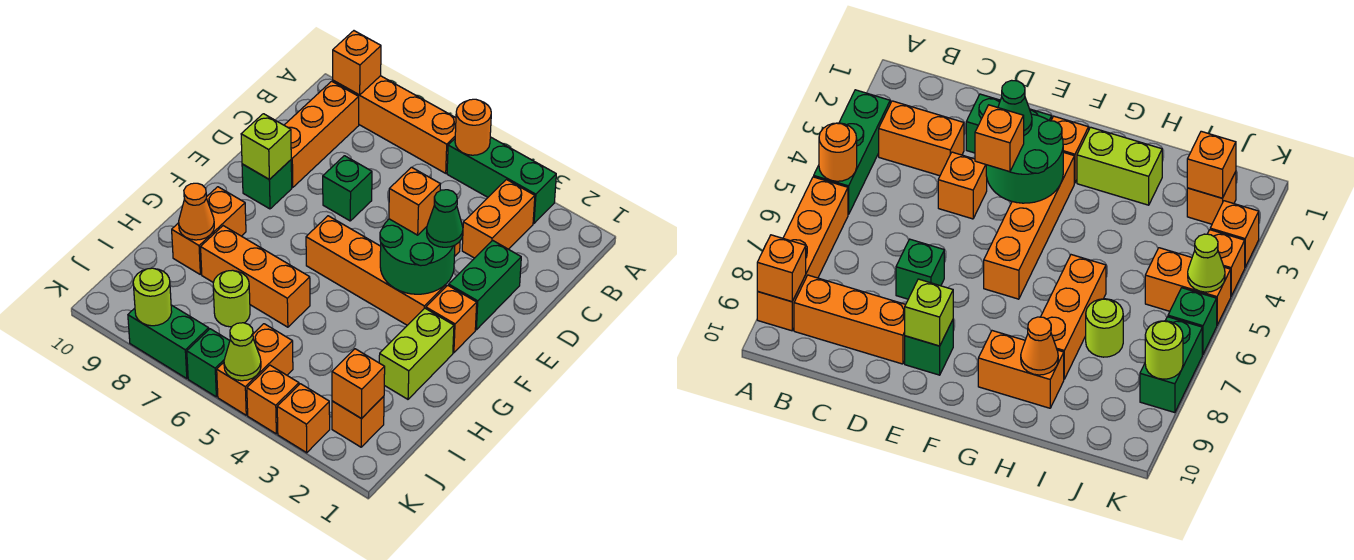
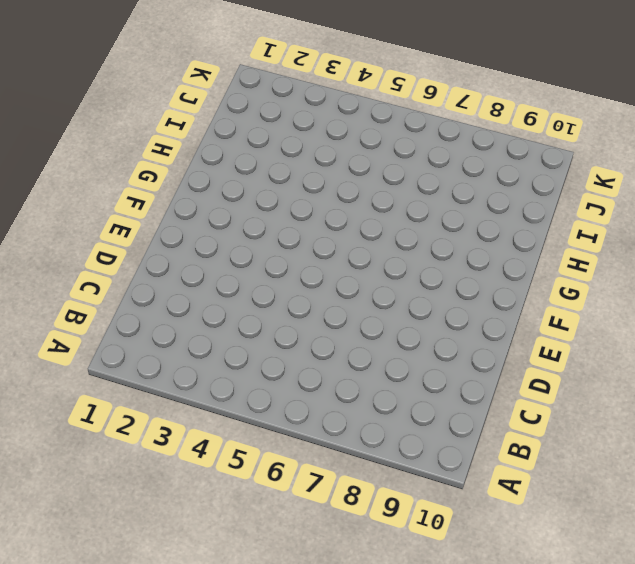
none -> green brick A3:A5 level 1
none -> orange brick A6:A9 level 1
none -> orange brick B3:C3 level 1
none -> orange brick B9:D9 level 1

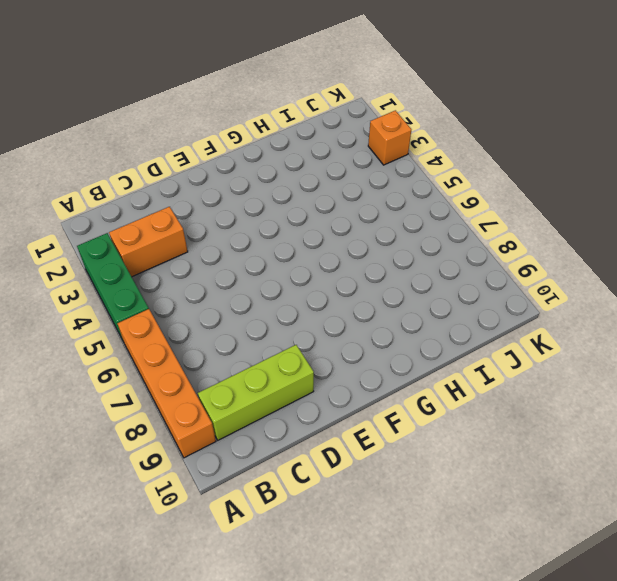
lime brick B9:D9 level 1 -> orange brick B9:D9 level 1
none -> green brick D2:E2 level 1
none -> orange brick D4 level 1
none -> green brick D7 level 1
none -> green brick E9 level 1

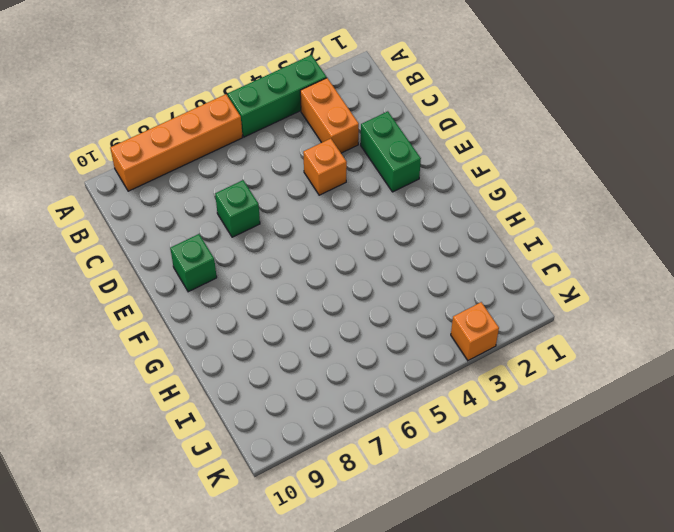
none -> orange brick B9:D9 level 1
none -> orange brick F2 level 1
none -> orange brick F3:F6 level 1
none -> lime brick G2:H2 level 1

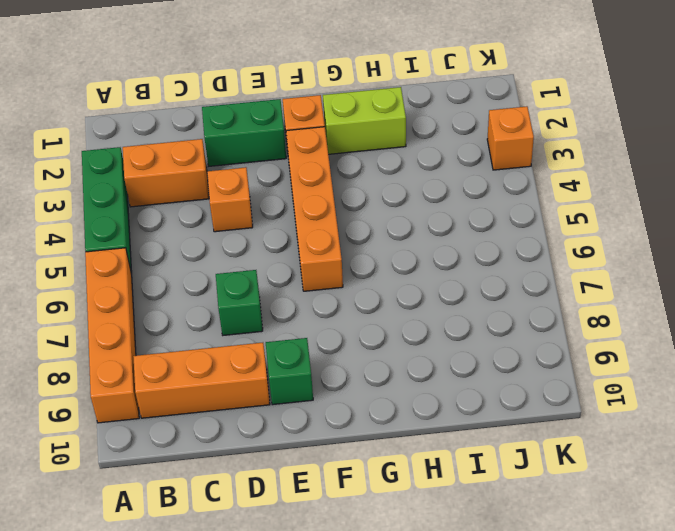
none -> orange brick G9:H9 level 1
none -> orange brick H6:H8 level 1
none -> lime round brick I7 level 1
none -> orange brick J2 level 1

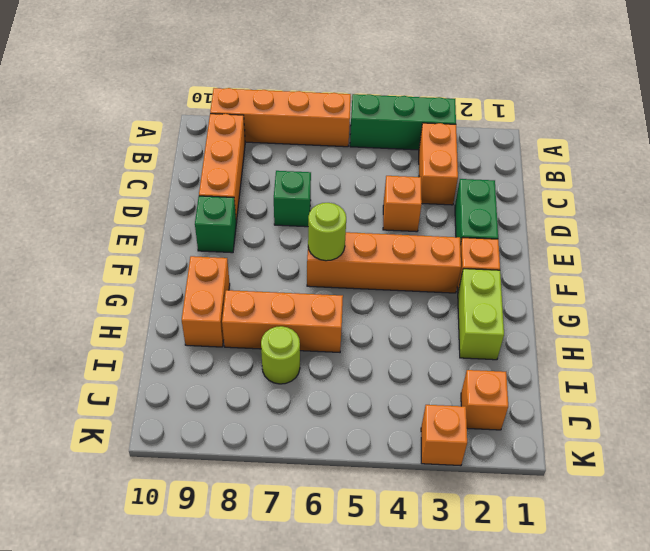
lime round brick F6 level 2 -> lime round brick K8 level 2
none -> orange brick J5:K5 level 1
none -> orange brick K4 level 1
none -> green brick K6 level 1
none -> green brick K7:K8 level 1

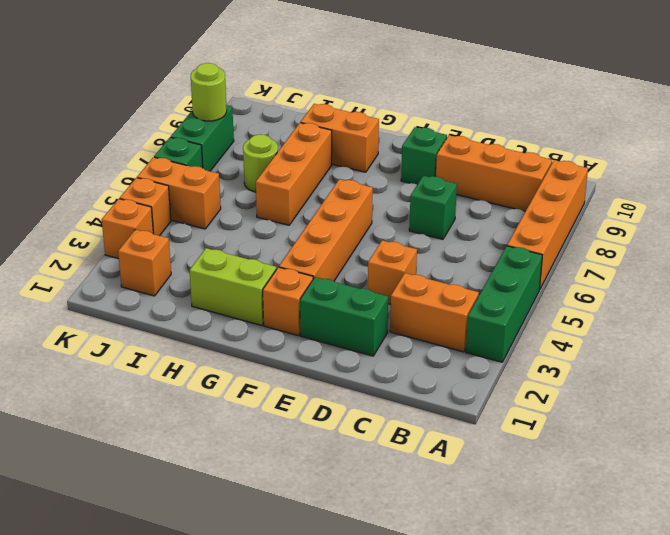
none -> orange round brick A5 level 2
none -> orange brick A9 level 2
none -> green round brick E3:F4 level 2
none -> lime brick E9 level 2

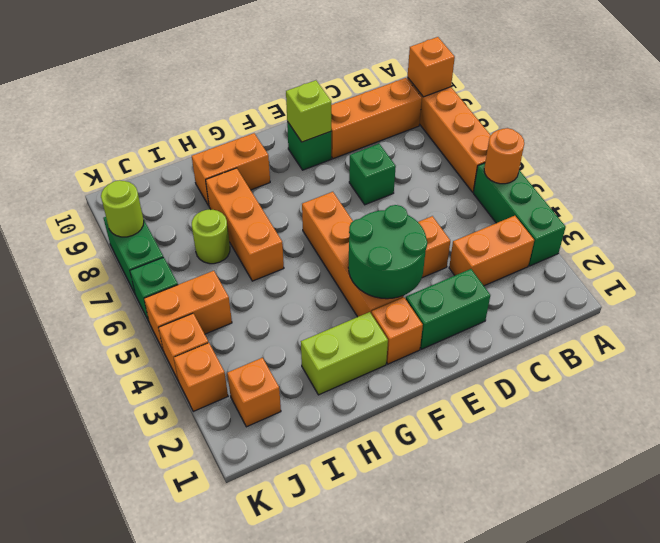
none -> orange cone H9 level 2
none -> orange brick J2 level 2
none -> lime cone K5 level 2
none -> green cone E3 level 3

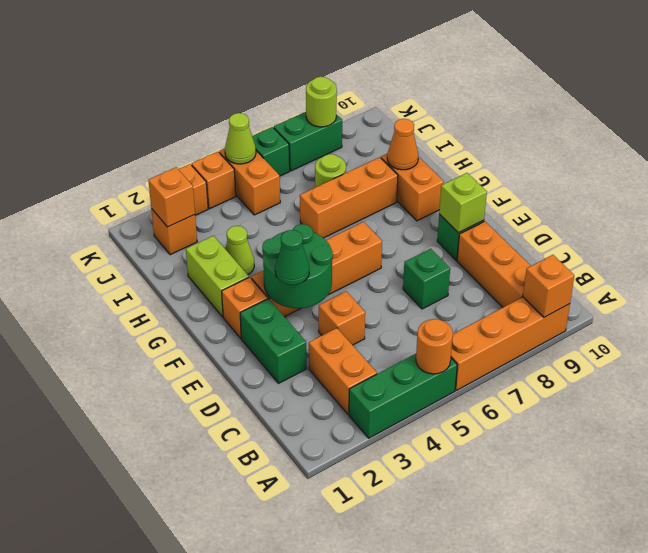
lime cone H3 level 1 -> none
none -> orange brick E4 level 3

